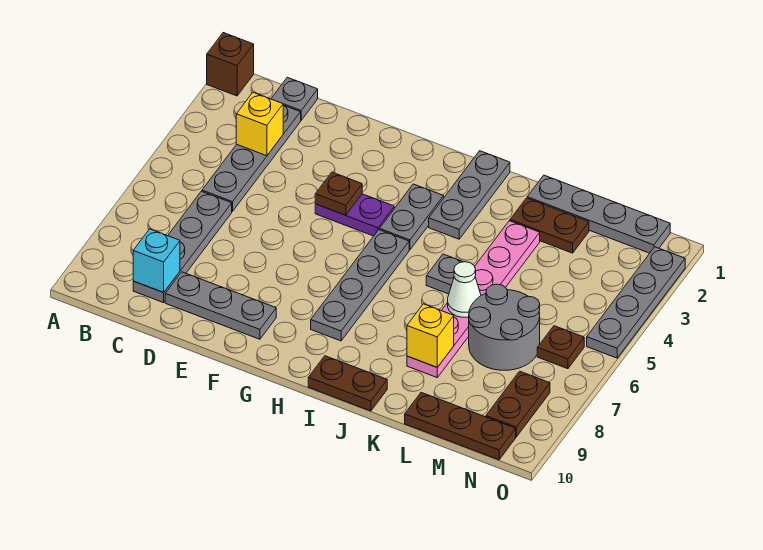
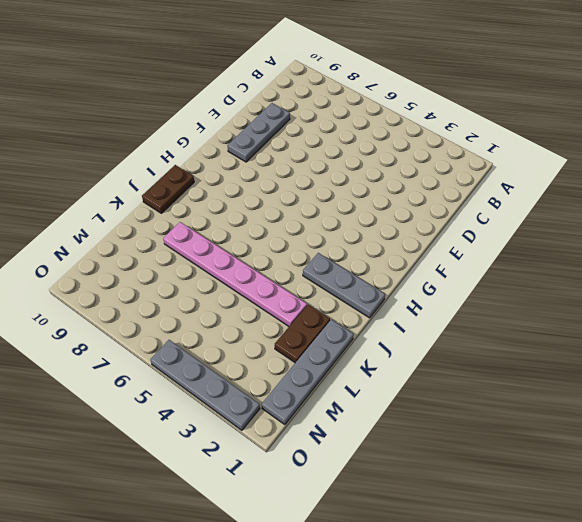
none -> brown brick A1 level 1
none -> grey plate C1 level 1
none -> grey plate C2:C5 level 1

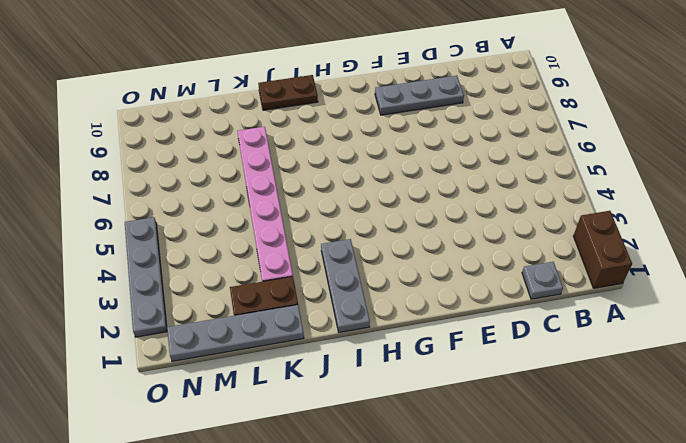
brown brick A1:A2 level 1 -> brown brick A1 level 1
none -> grey plate C2:C5 level 1
none -> grey plate C6:C9 level 1
none -> purple plate F4:G4 level 1

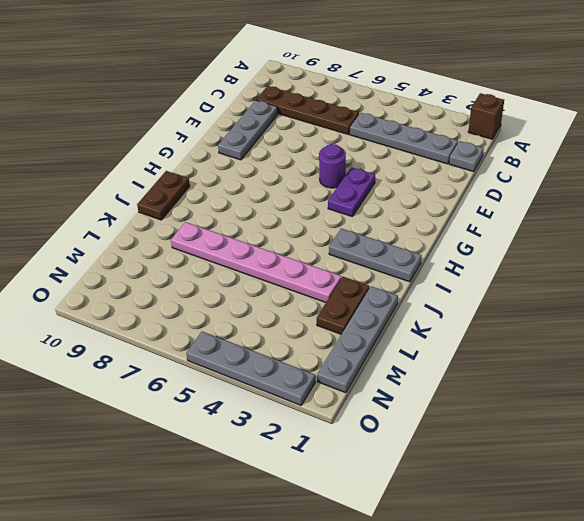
brown plate C6:C9 level 1 -> grey plate C6:C9 level 1
purple round brick F5 level 1 -> none
none -> grey plate H3:H4 level 1
none -> grey plate H5:H8 level 1
none -> grey plate J5 level 1

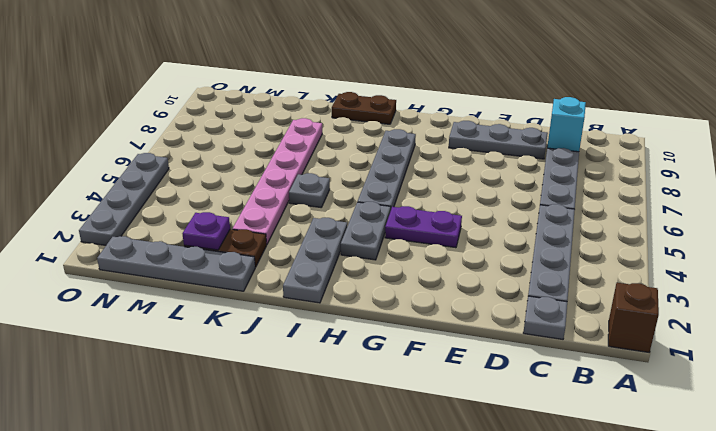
purple plate L2 level 2 -> none
none -> grey round brick L6:M7 level 1
none -> brown plate L10:N10 level 1
none -> brown plate N6 level 1

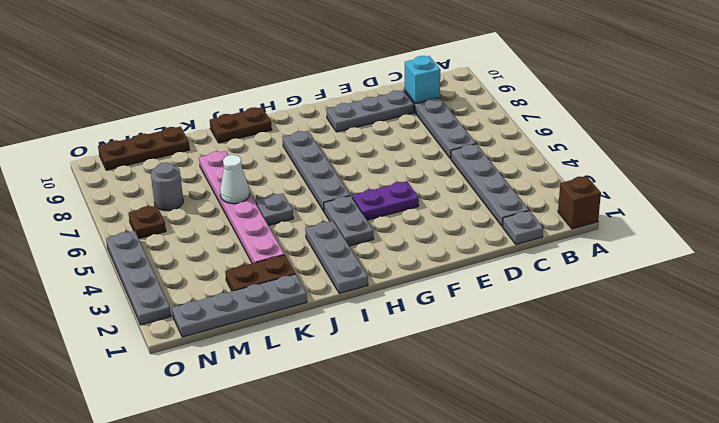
grey round brick M7 level 1 -> grey round brick L6:M7 level 1
none -> brown plate N8:N9 level 1
none -> yellow brick C3 level 2
none -> brown plate F4 level 2

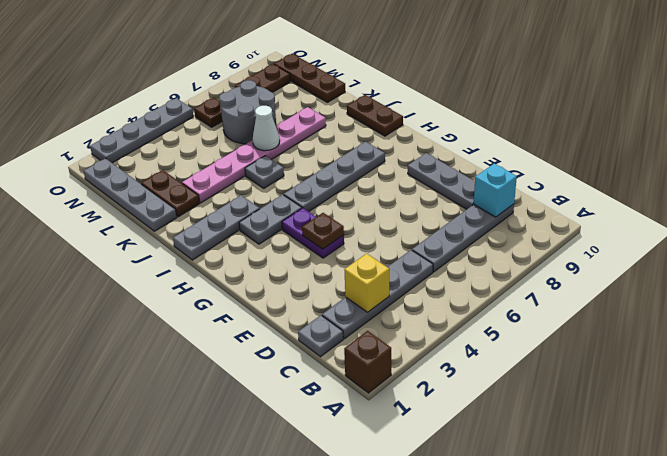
none -> yellow brick K8 level 2

